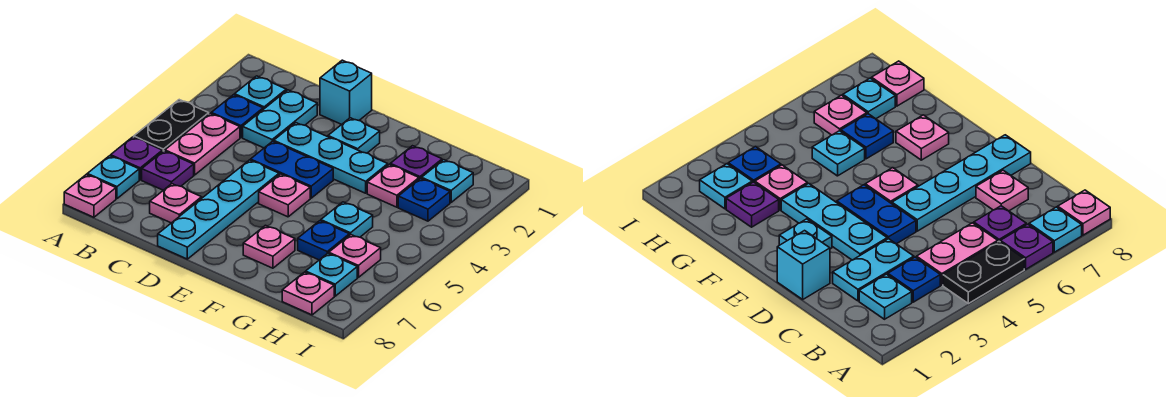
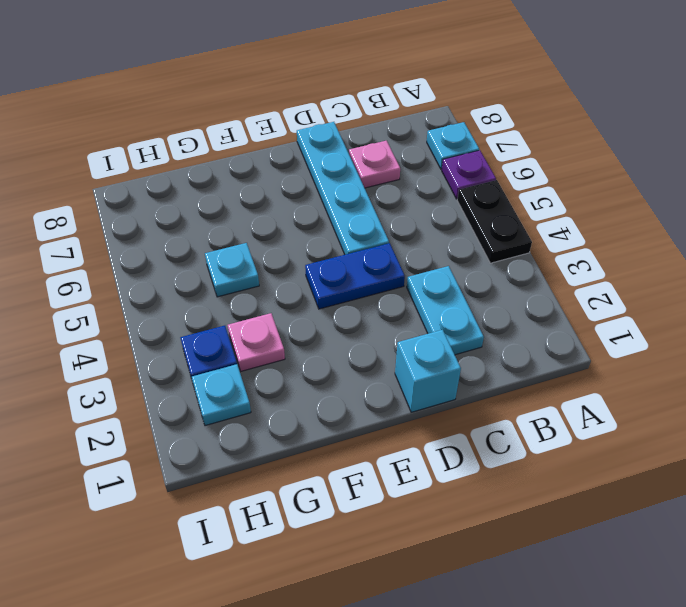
none -> pink plate A8 level 1
none -> cyan plate B2 level 1
none -> blue plate B3 level 1

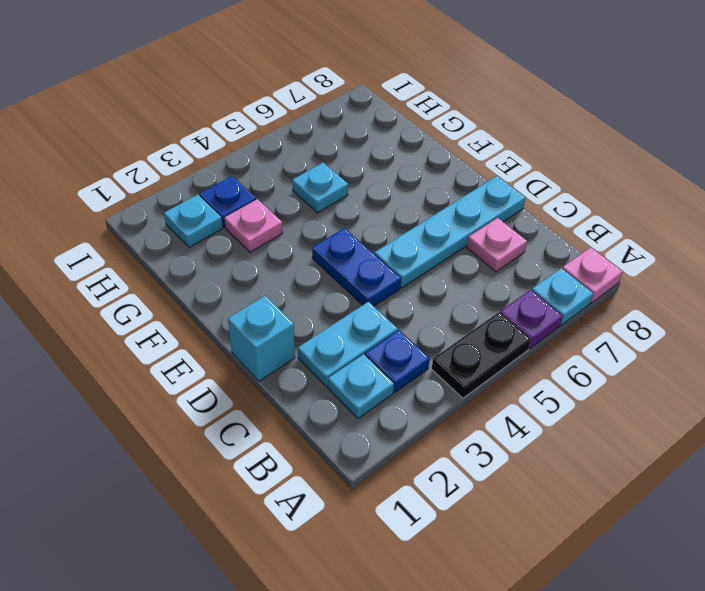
none -> pink plate B4:B5 level 1
none -> purple plate B6 level 1
none -> cyan plate D3:F3 level 1

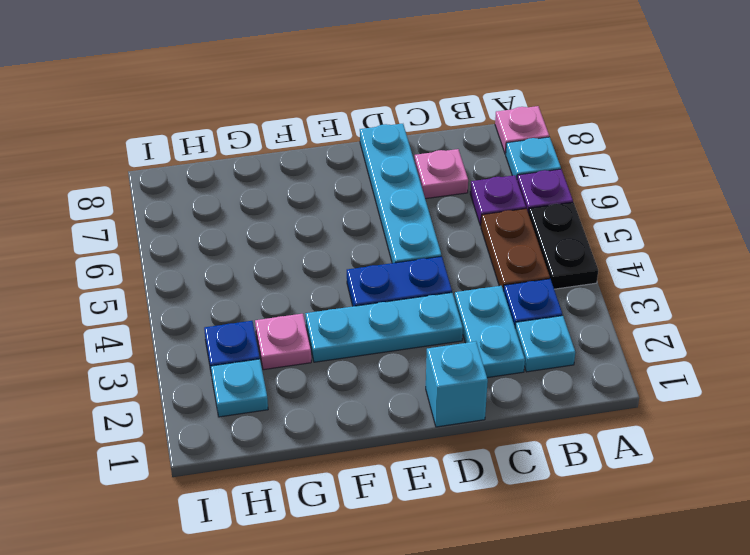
brown plate B4:B5 level 1 -> pink plate B4:B5 level 1
none -> cyan plate E2 level 1
none -> pink plate E5 level 1
none -> pink plate F7 level 1

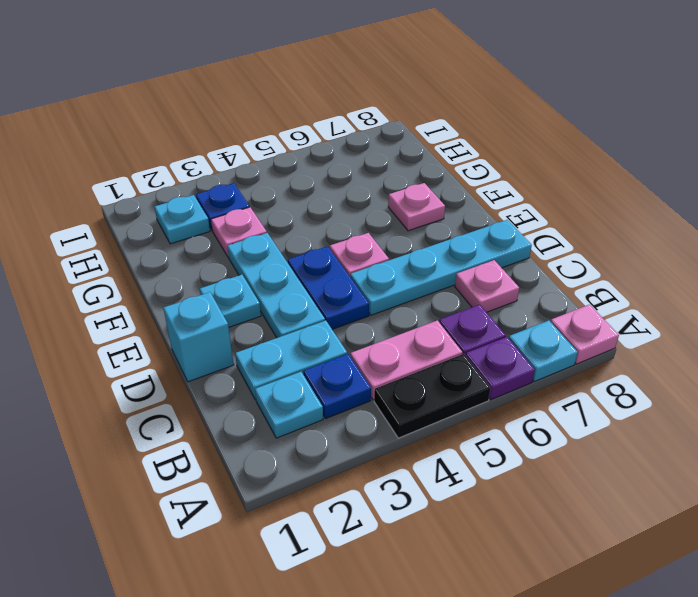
none -> purple plate G2 level 1
none -> cyan plate G5 level 1
none -> blue plate G6 level 1

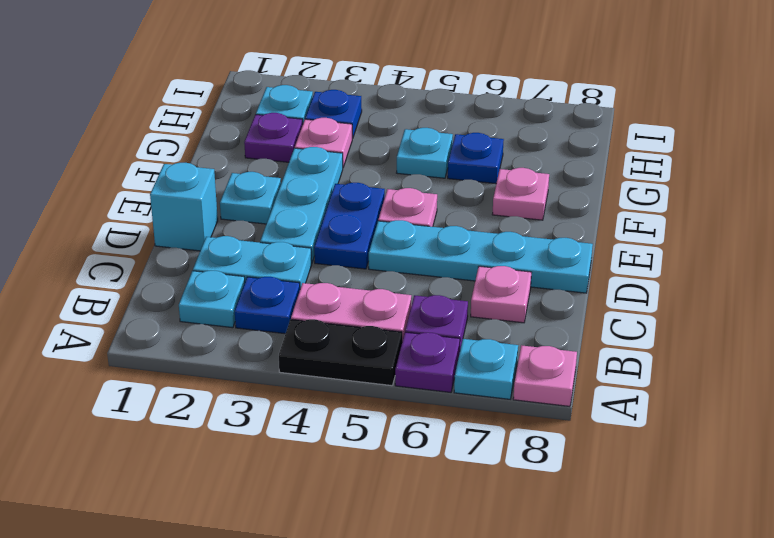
none -> pink plate H6 level 1
none -> cyan plate H7 level 1
none -> pink plate H8 level 1

